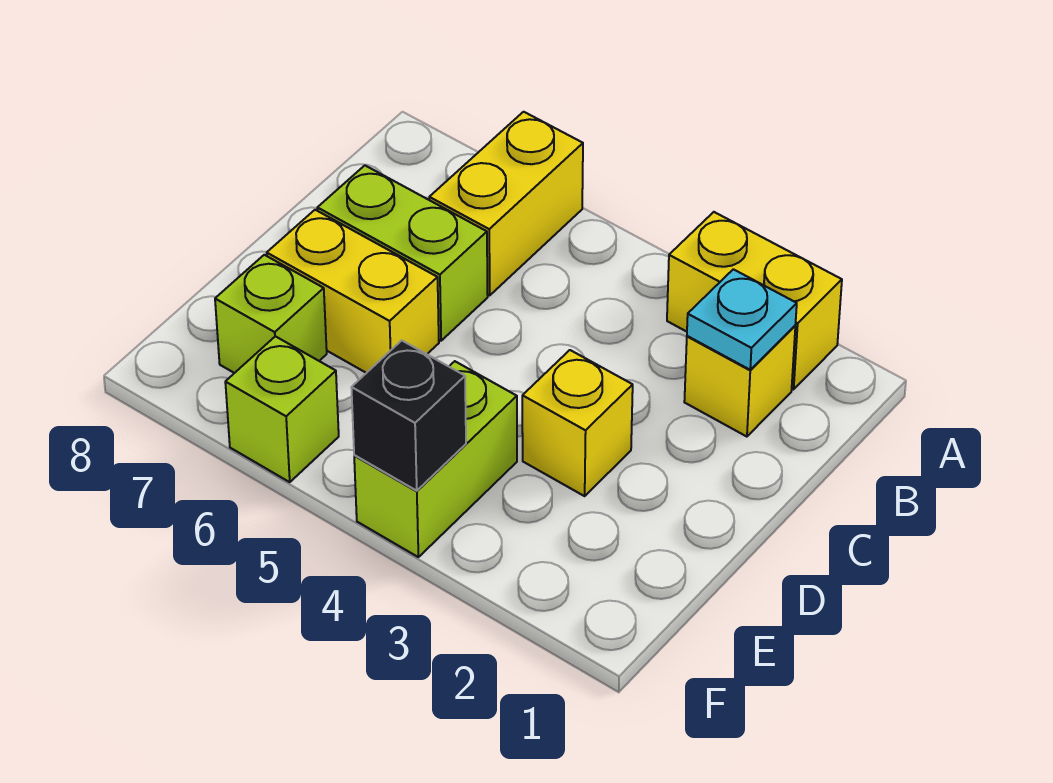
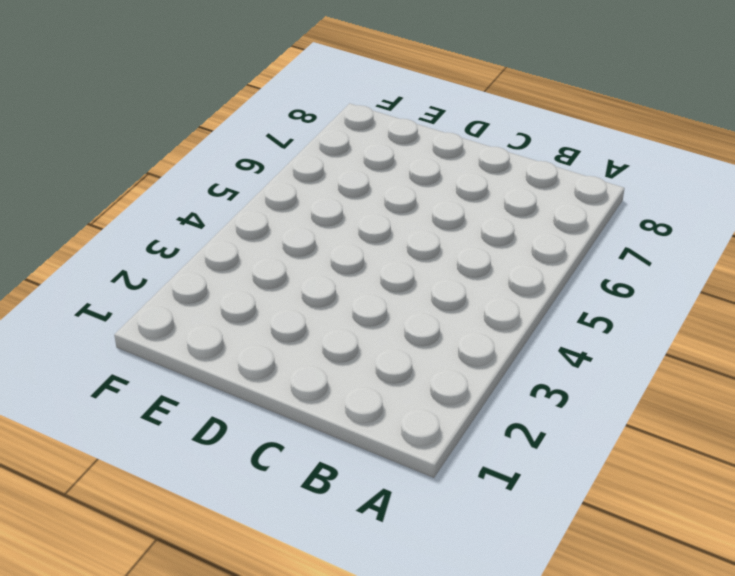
none -> yellow brick A2:A3 level 1
none -> yellow brick A6:B6 level 1

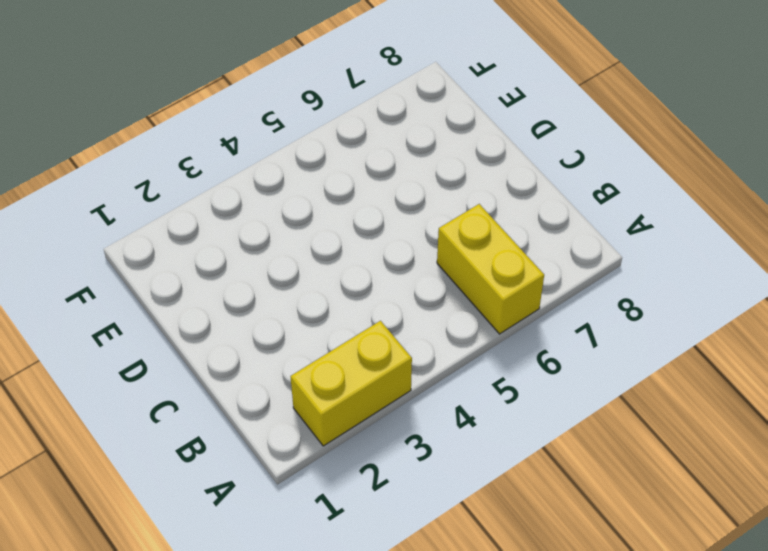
none -> yellow brick B2 level 1
none -> lime brick C6:C7 level 1

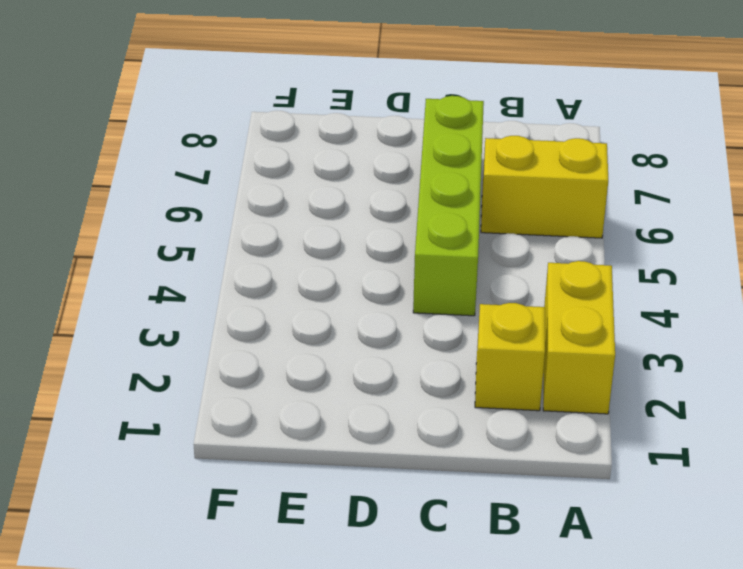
lime brick C4:C7 level 1 -> lime brick C6:C7 level 1
none -> yellow brick D3 level 1
none -> yellow brick D6:D7 level 1

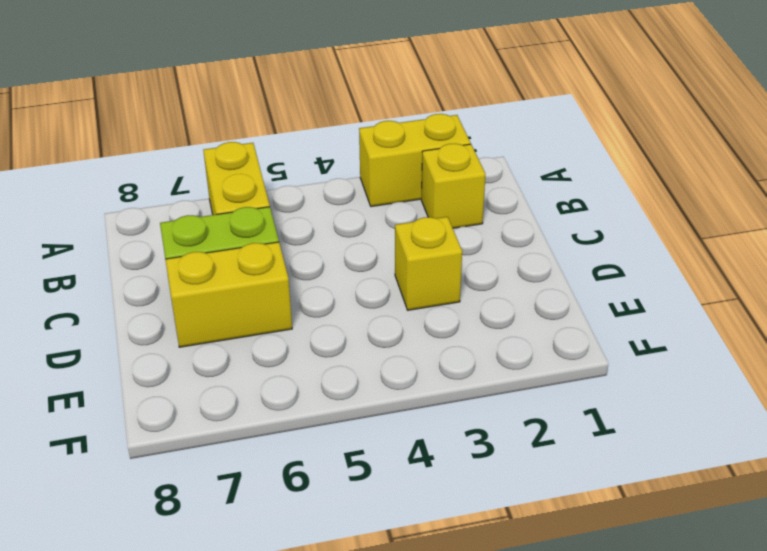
none -> lime brick E4:F4 level 1
none -> lime brick E7 level 1

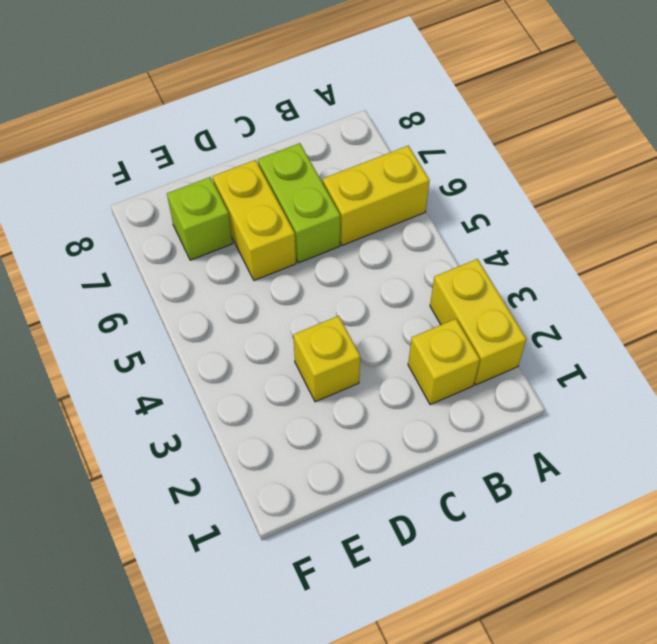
none -> lime brick E4:F4 level 1
none -> lime brick F6 level 1

